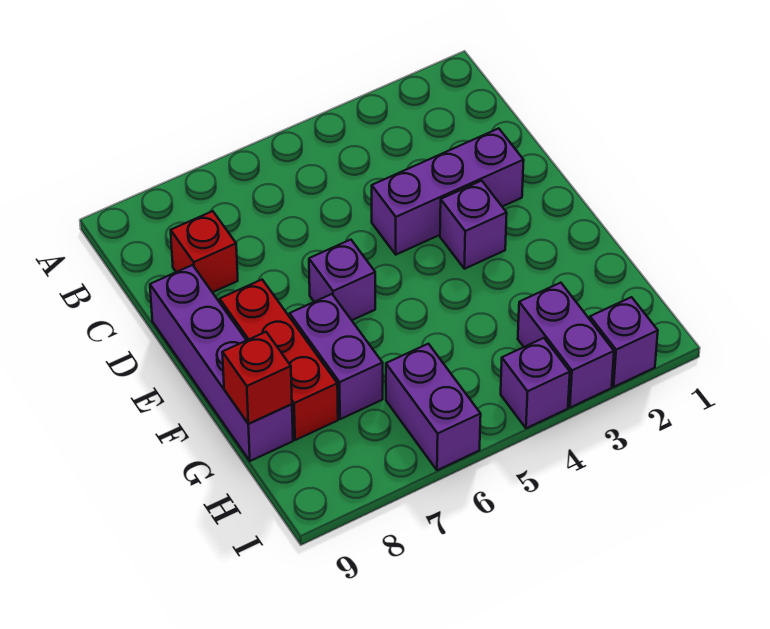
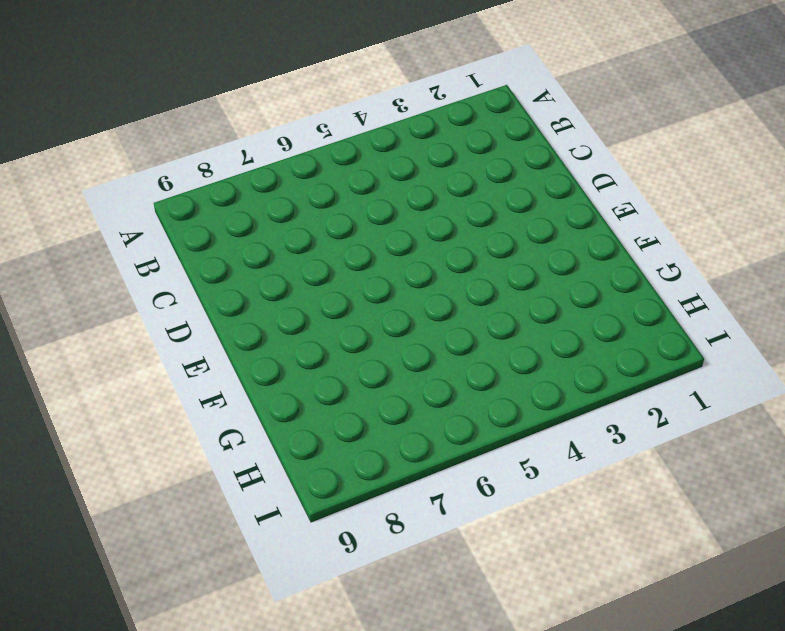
none -> red brick C8 level 1
none -> purple brick D2:D4 level 1
none -> purple brick D9:G9 level 1

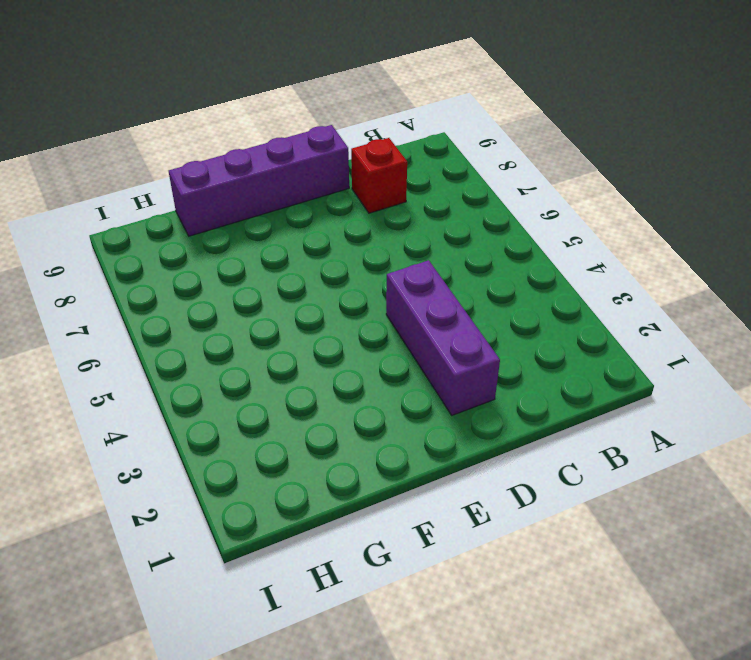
none -> purple brick E3 level 1
none -> purple brick E6 level 1
none -> red brick E8:G8 level 1

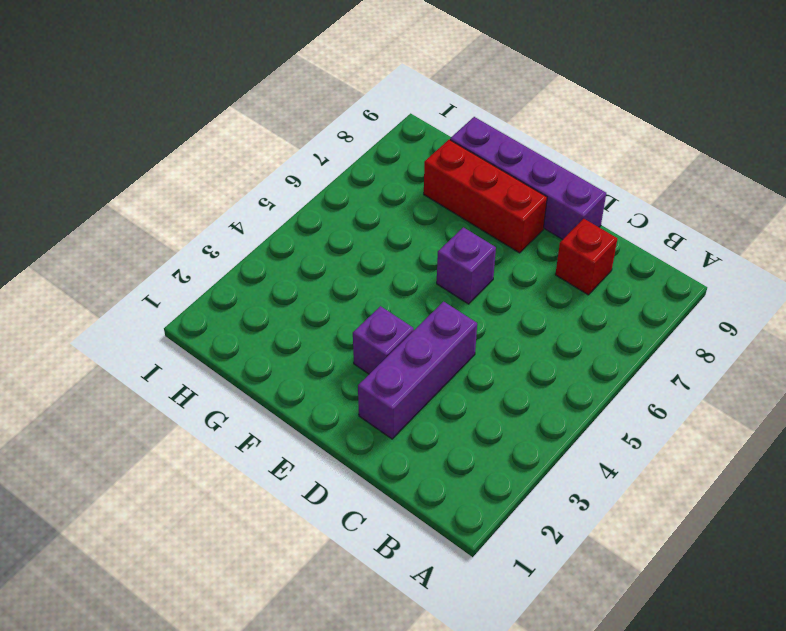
none -> purple brick F7:G7 level 1
none -> purple brick H3:I3 level 1
none -> purple brick H6:I6 level 1

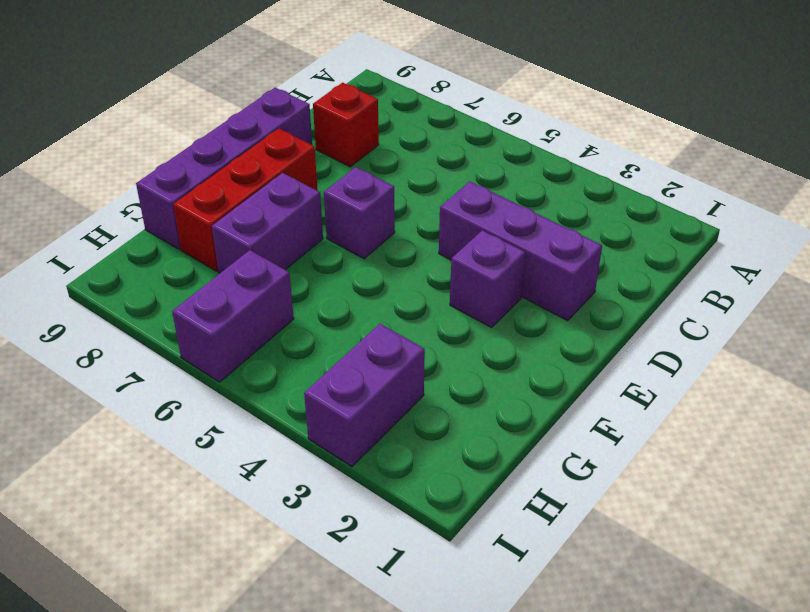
none -> purple brick I2 level 1
none -> purple brick I4 level 1
none -> red brick G9 level 2

